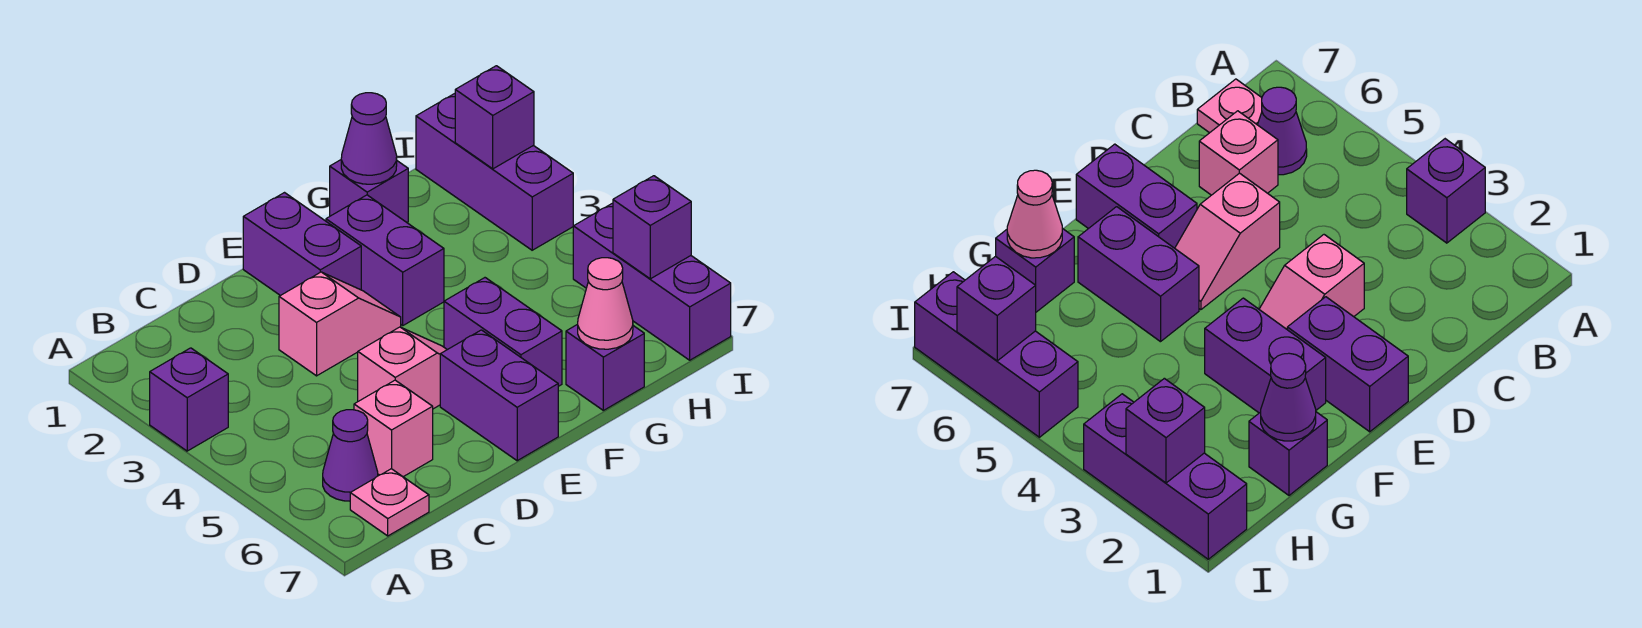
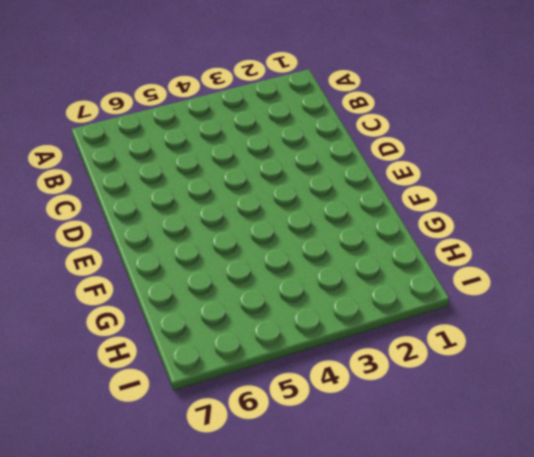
none -> purple brick A3 level 1
none -> purple cone B6 level 1
none -> pink plate B7 level 1

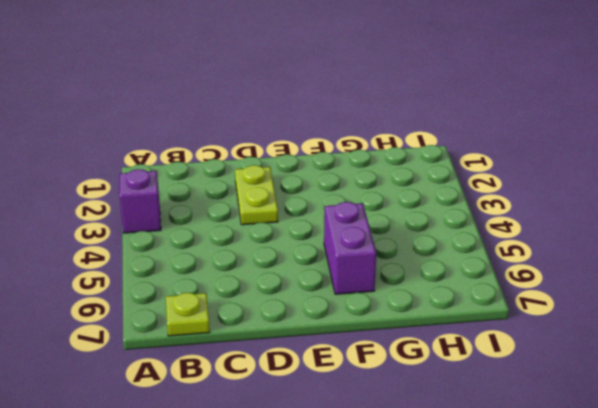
lime plate B7 level 1 -> pink plate B7 level 1
lime plate D2:D3 level 1 -> pink slope D3:E3 level 1 top D
none -> purple cone B6 level 1
none -> pink brick C6 level 1
none -> pink slope D5:E5 level 1 top D

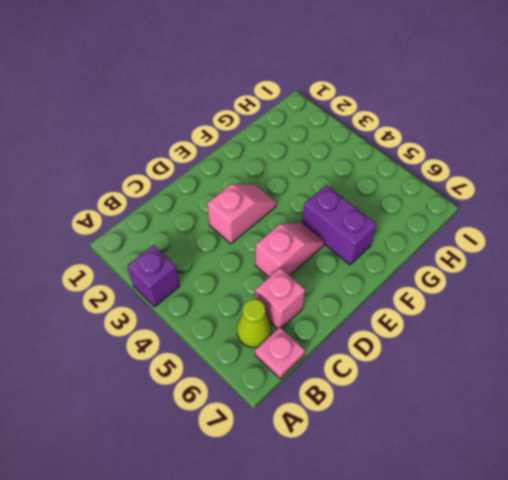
lime cone B6 level 1 -> purple cone B6 level 1
none -> purple brick E1:E2 level 1
none -> purple brick E6:E7 level 1
none -> purple brick F2:F3 level 1

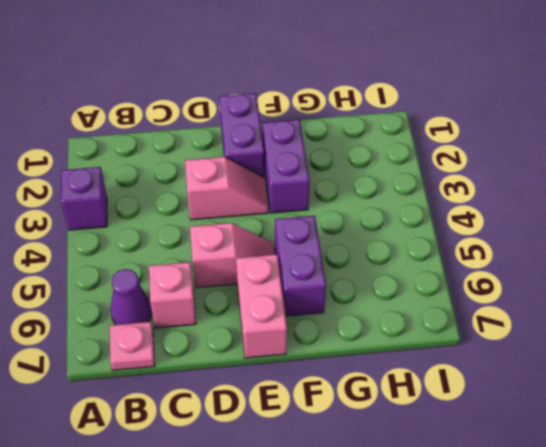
pink brick E6:E7 level 1 -> purple brick E6:E7 level 1
none -> purple brick G1 level 1
none -> purple brick G7 level 1
none -> purple brick I1:I3 level 1

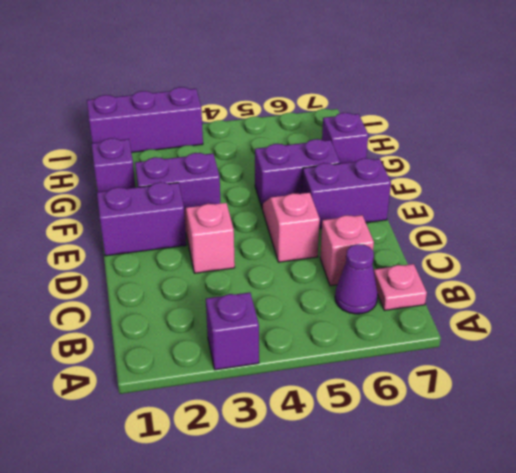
none -> purple brick I5:I7 level 1
none -> purple cone G1 level 2
none -> pink cone G7 level 2

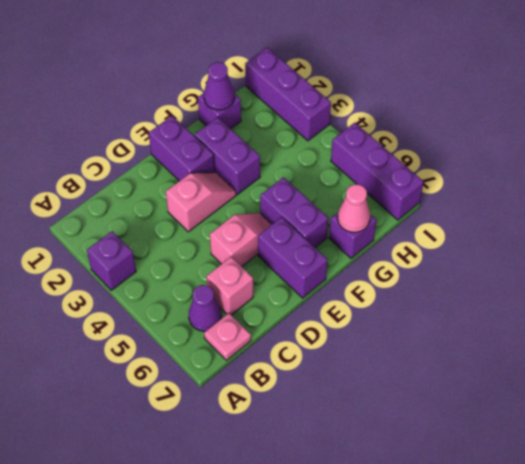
none -> purple brick I2 level 2
none -> purple brick I6 level 2

